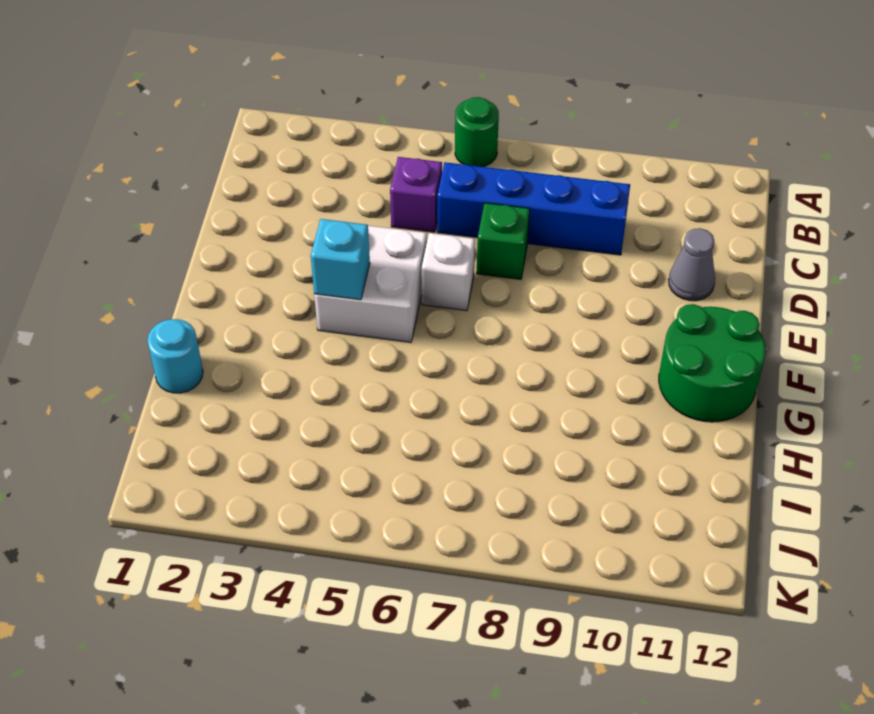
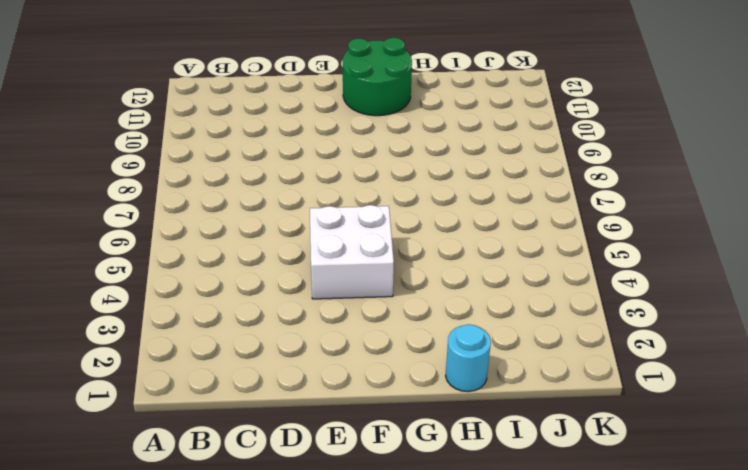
none -> green round brick A6 level 1
none -> purple brick C5 level 1

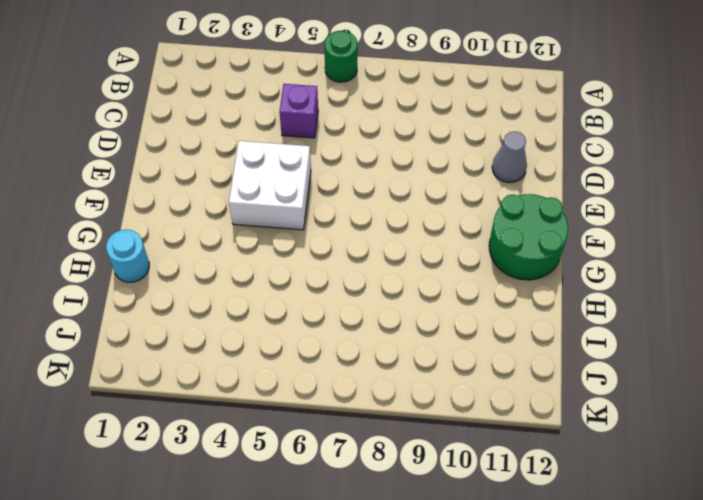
none -> blue brick C6:C9 level 1
none -> green brick D7 level 1

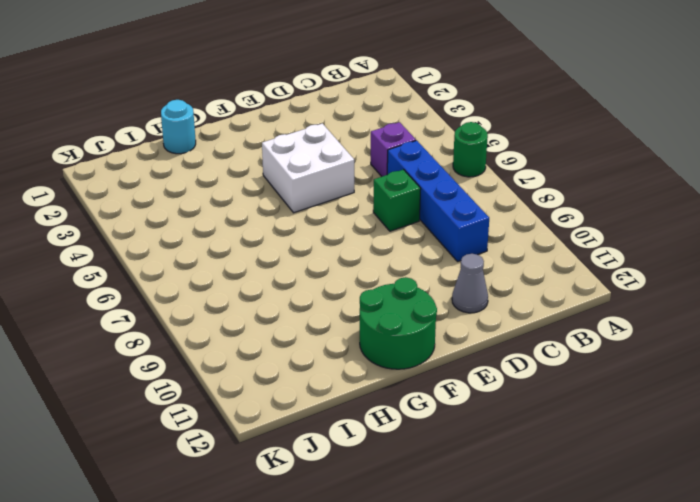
none -> white brick E6 level 1
none -> cyan brick F4 level 2

